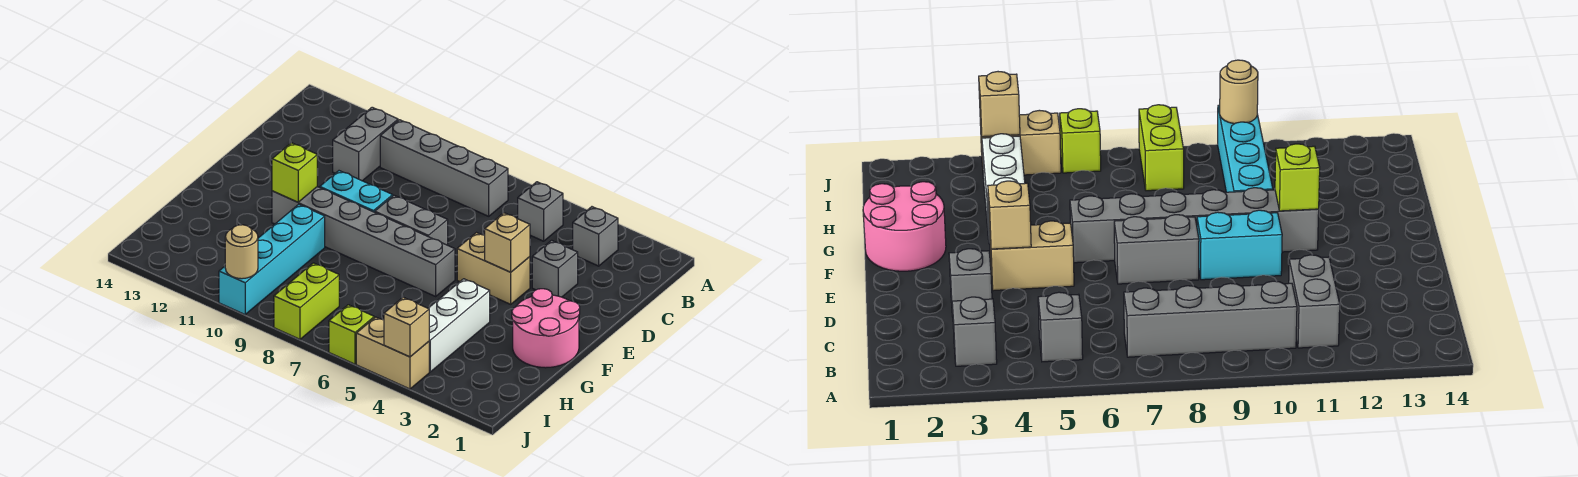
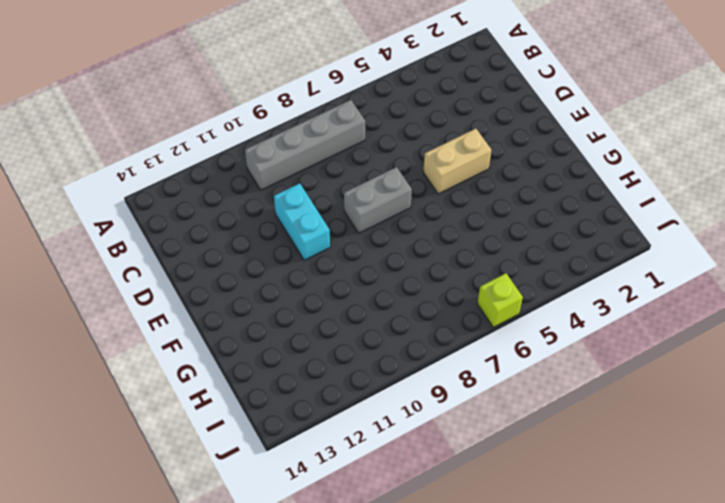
cyan brick D10:E10 level 1 -> cyan brick E9:E10 level 1
none -> grey brick B3 level 1
none -> grey brick B5 level 1
none -> grey brick B11:C11 level 1

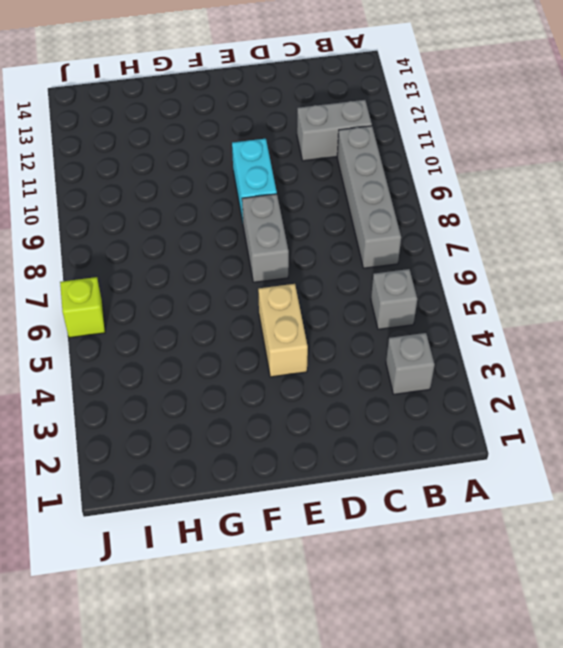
none -> grey brick D3 level 1
none -> pink round brick F1:G2 level 1
none -> grey brick F6:F11 level 1

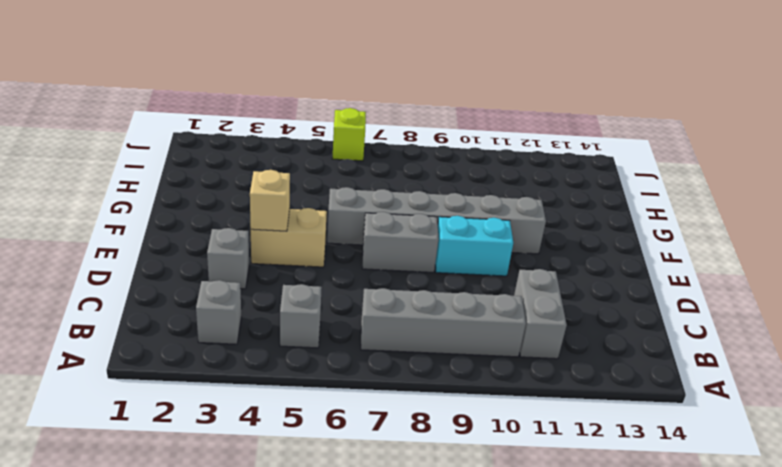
none -> pink round brick F1:G2 level 1
none -> white brick G4:I4 level 1
none -> cyan brick G10:J10 level 1

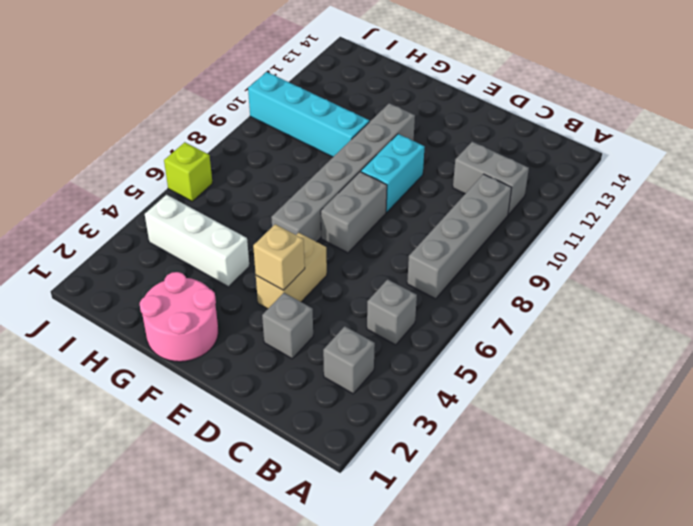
none -> lime brick I8:J8 level 1
none -> tan brick J4:J5 level 1
none -> lime brick F11 level 2

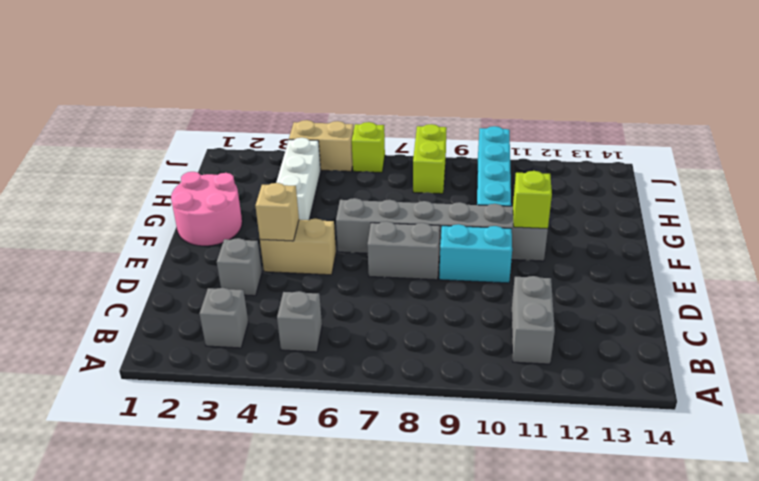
none -> grey brick B7:B10 level 1
none -> tan brick J4 level 2
none -> tan round brick J10 level 2

